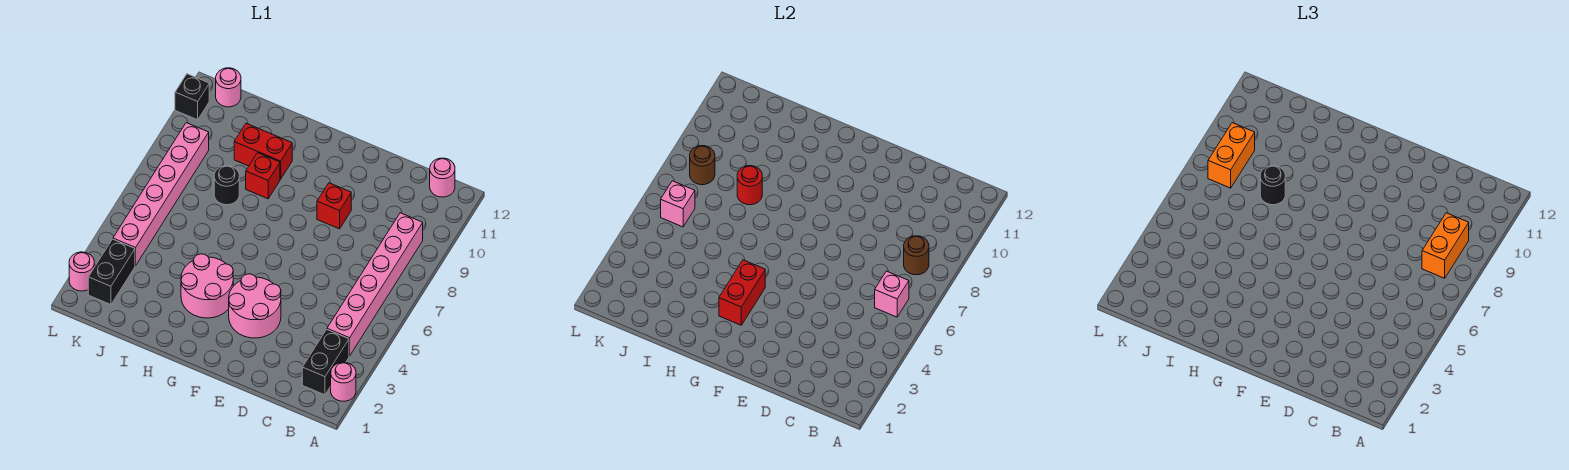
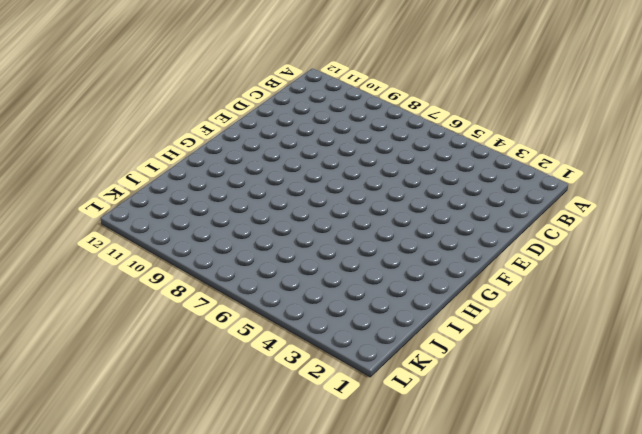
none -> pink round brick A2 level 1
none -> black brick B2:B3 level 1
none -> pink brick B4:B9 level 1

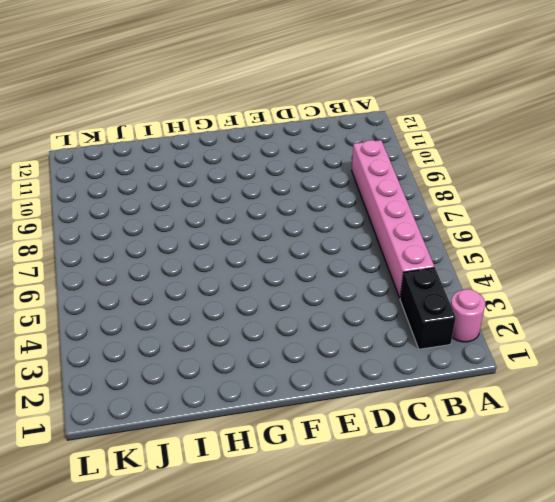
none -> pink round brick B12 level 1
none -> pink round brick E3:F4 level 1
none -> red brick E9 level 1

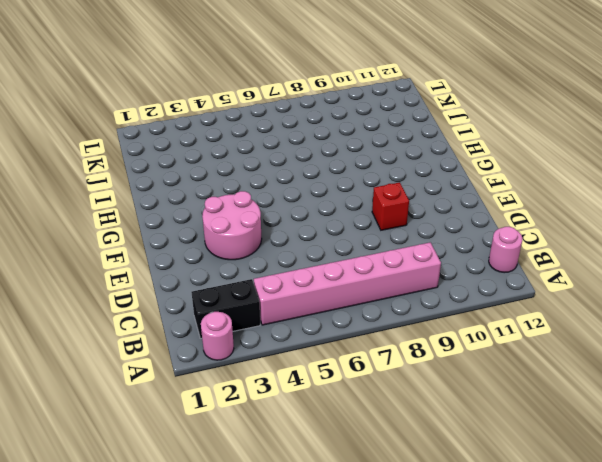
none -> pink round brick G3:H4 level 1
none -> red brick H9 level 1
none -> red brick H10:I10 level 1

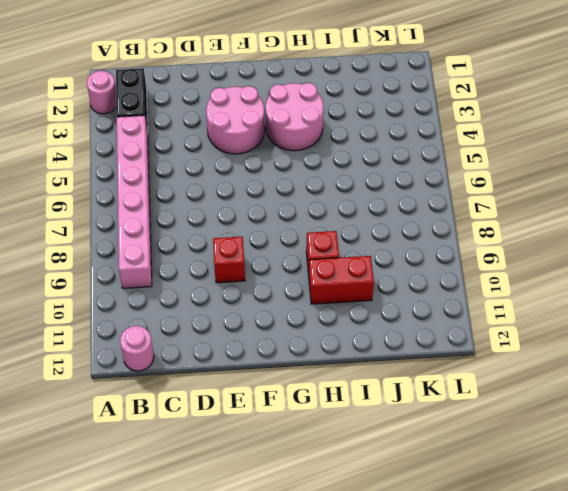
none -> black round brick I8 level 1
none -> black brick K2:K3 level 1
none -> pink brick K4:K9 level 1

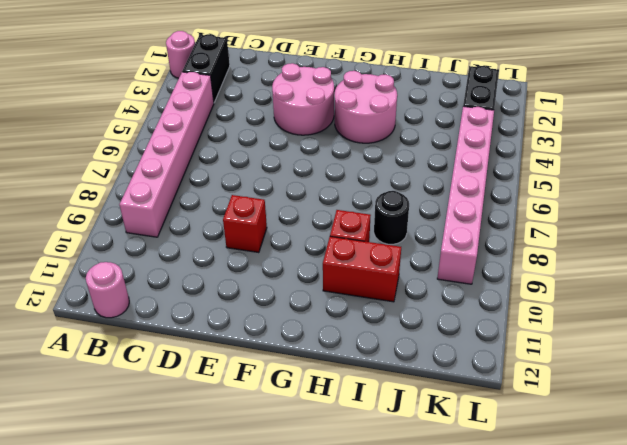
none -> pink round brick K12 level 1
none -> pink round brick L2 level 1
none -> black brick L11 level 1

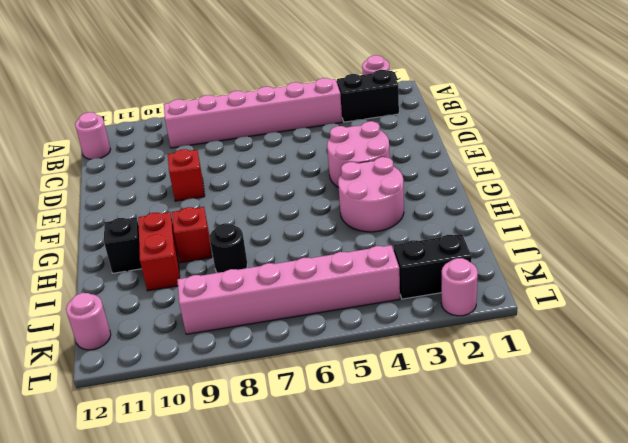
black brick H11 level 1 -> black brick L11 level 1
none -> pink brick B6 level 2
none -> brown round brick B8 level 2
none -> red brick G3:G4 level 2

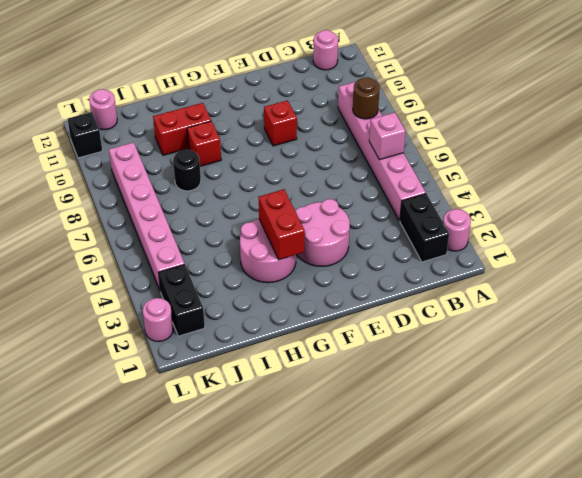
none -> red round brick I8 level 2
none -> pink brick K6 level 2
none -> brown round brick K8 level 2

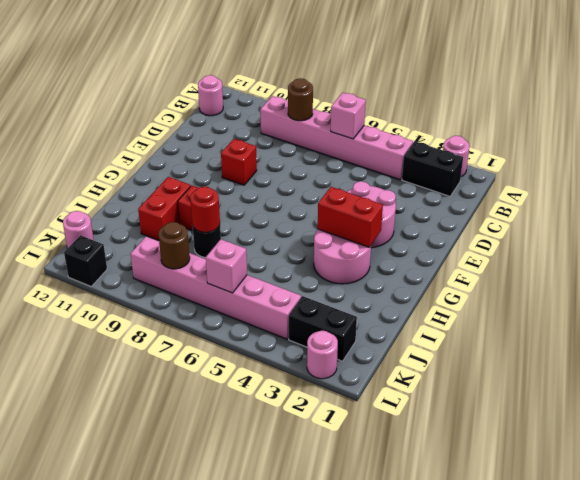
none -> orange brick B8:B9 level 3
none -> black round brick I8 level 3
none -> orange brick K8:K9 level 3

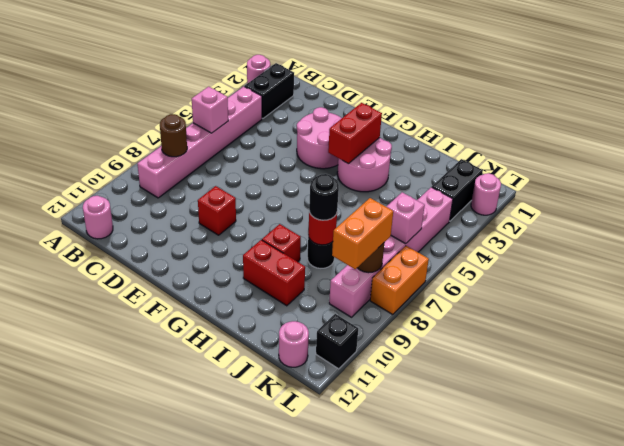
orange brick L7:L8 level 1 -> orange brick B8:B9 level 3

